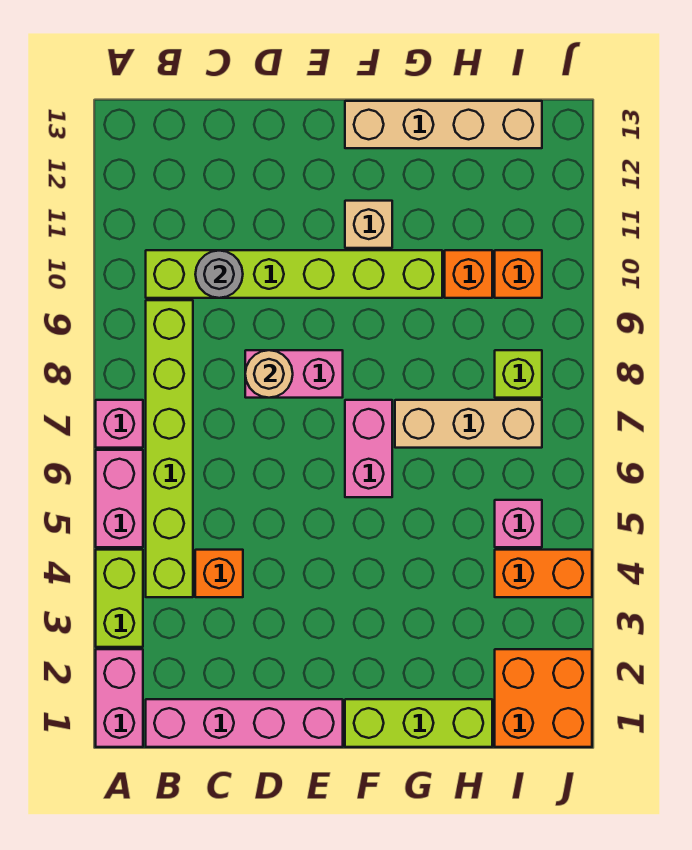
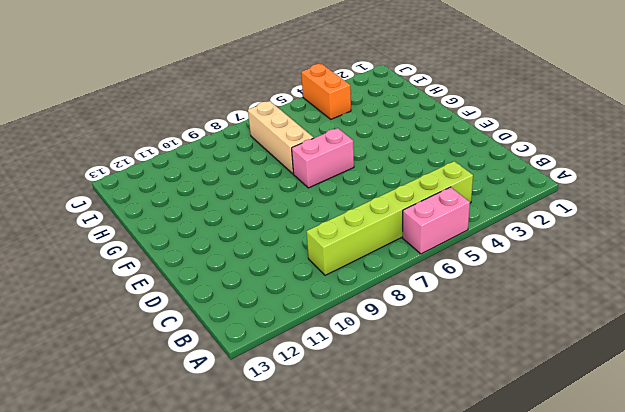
none -> pink brick A1:A2 level 1
none -> lime brick A3:A4 level 1
none -> pink brick A7 level 1

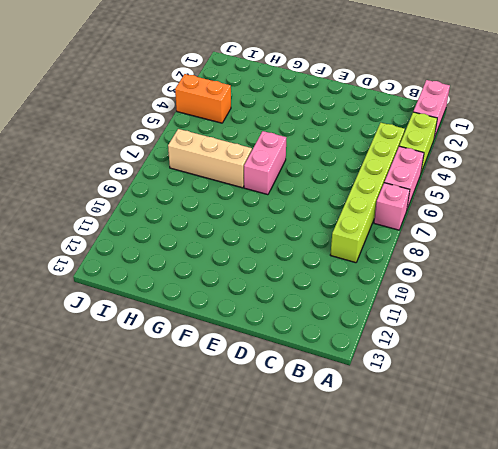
none -> pink brick B1:E1 level 1
none -> lime brick B10:G10 level 1
none -> orange brick C4 level 1

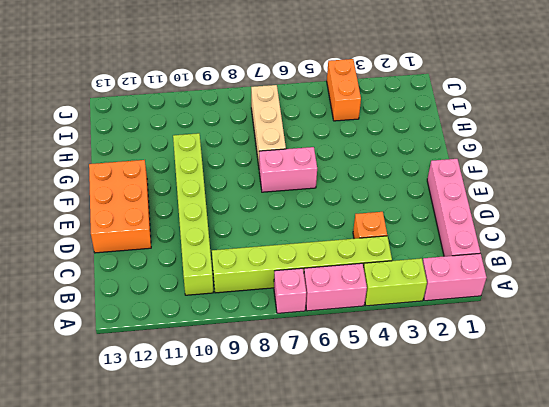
orange brick D12:F13 level 1 -> tan brick F13:I13 level 1
none -> pink brick D8:E8 level 1
none -> lime brick F1:H1 level 1
none -> tan brick F11 level 1

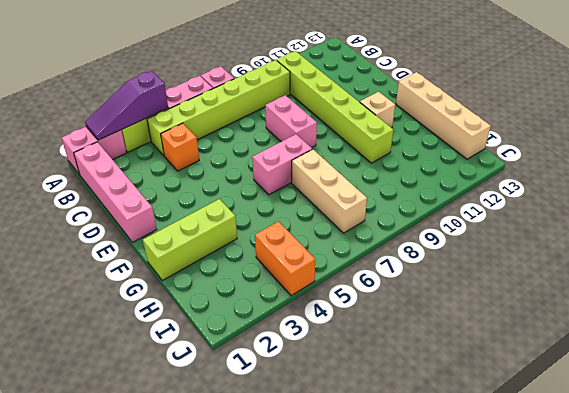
purple slope A2:A4 level 2 top 4 -> none
lime brick G1:G3 level 1 -> lime brick F1:H1 level 1
none -> orange brick H10 level 1
none -> orange brick I1:J2 level 1
none -> pink brick I5 level 1

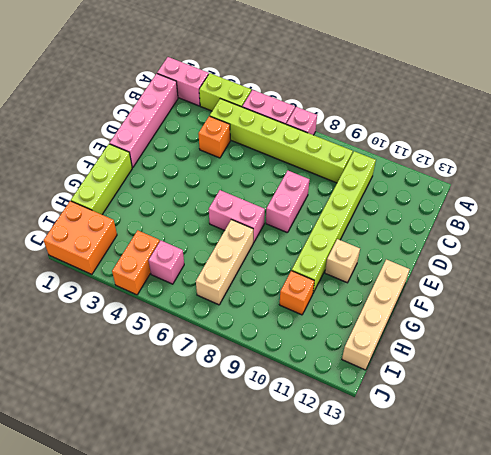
none -> lime brick I8 level 1
none -> orange brick I10 level 1
none -> grey round brick C10 level 2

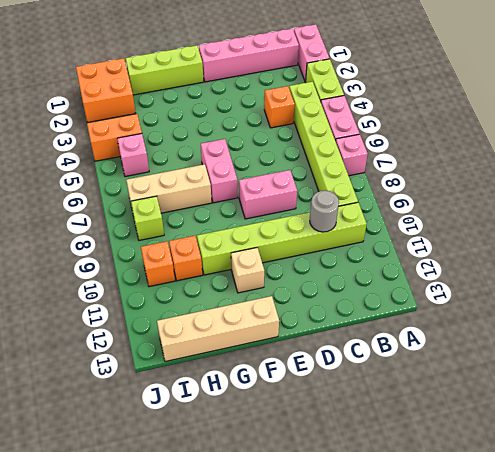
none -> tan round brick D8 level 2

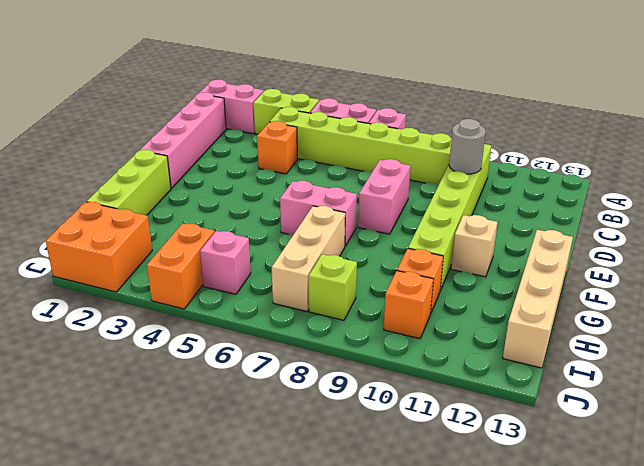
none -> tan round brick D8 level 2

